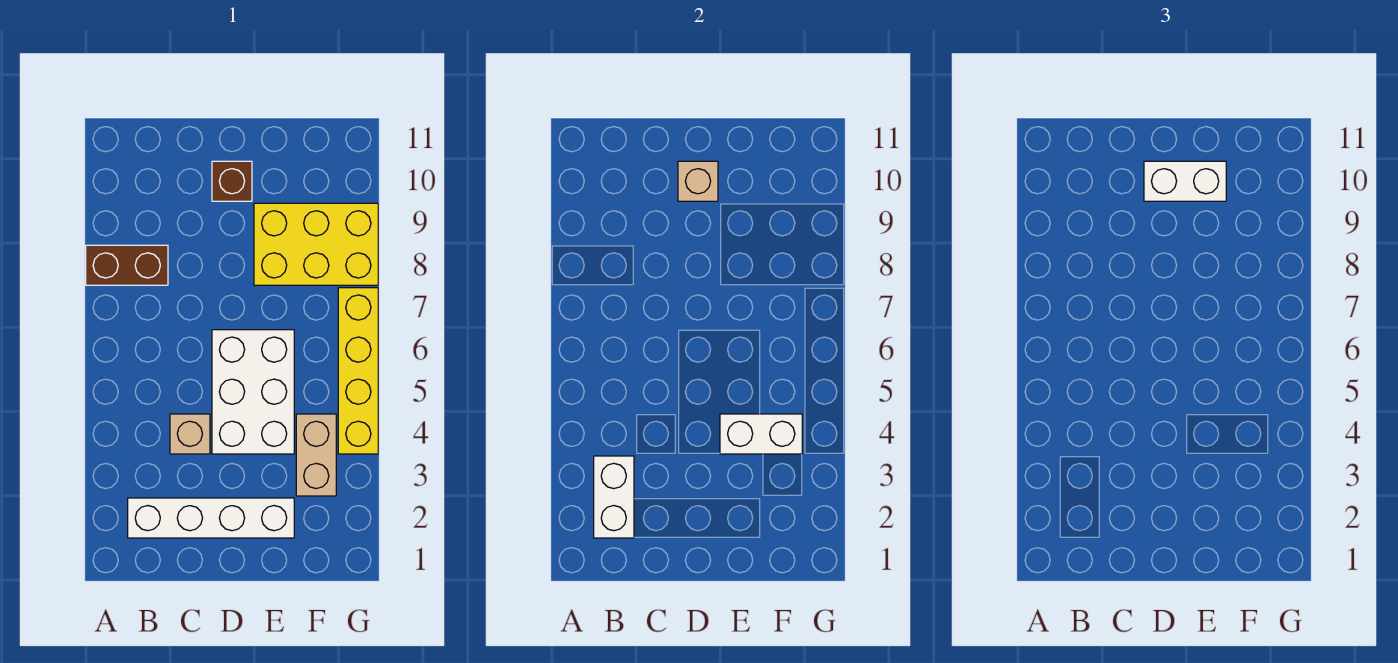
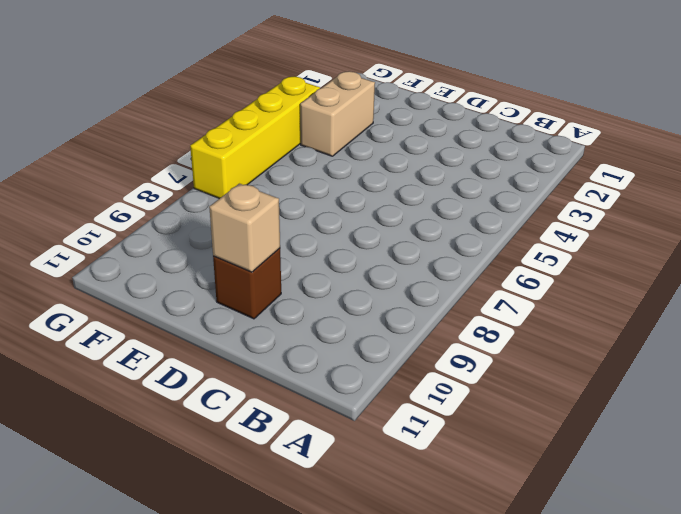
none -> brown brick A8:B8 level 1
none -> white brick B2:E2 level 1
none -> tan brick C4 level 1

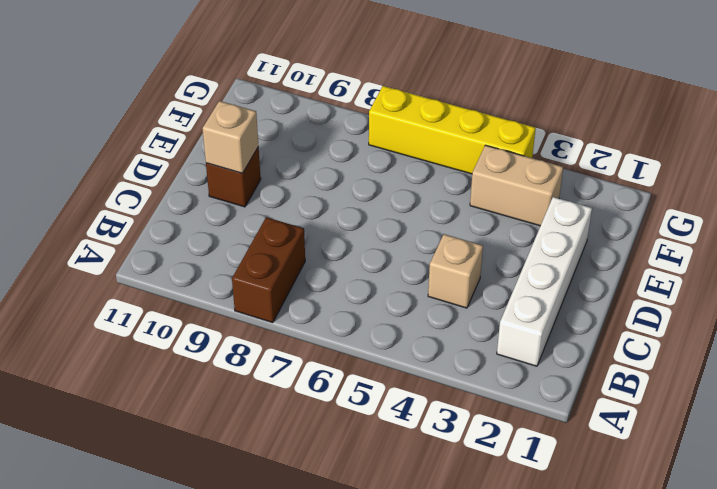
none -> white brick D4:E6 level 1
none -> yellow brick E8:G9 level 1
none -> white brick B2:B3 level 2

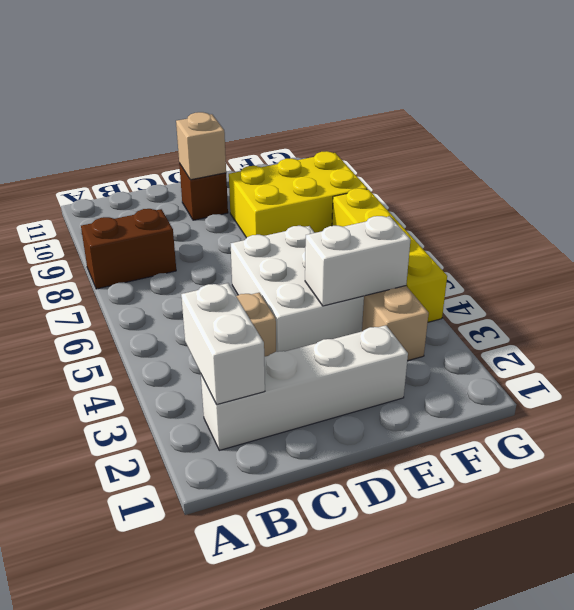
none -> white brick D10:E10 level 3

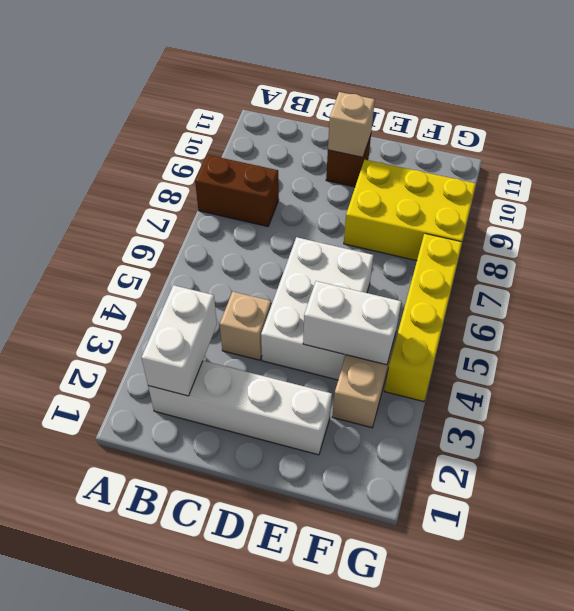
none -> white brick D10:E10 level 3

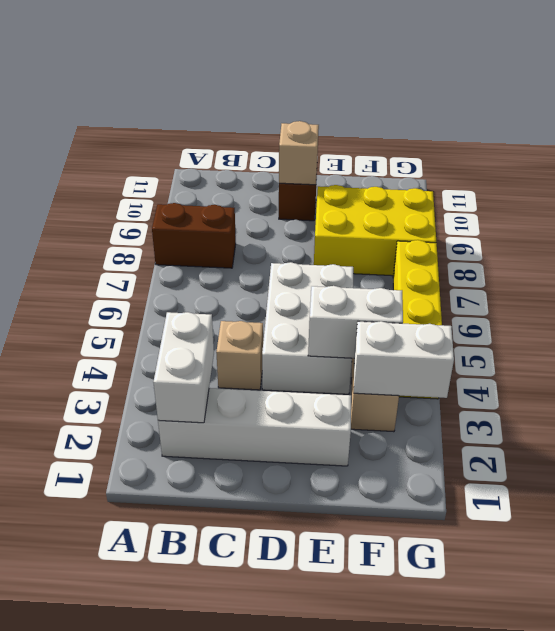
white brick F3:G3 level 2 -> white brick D10:E10 level 3

